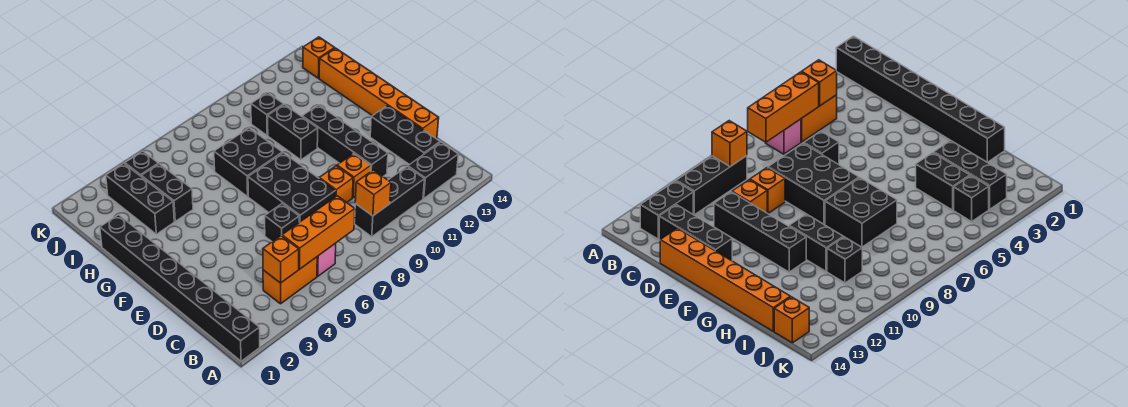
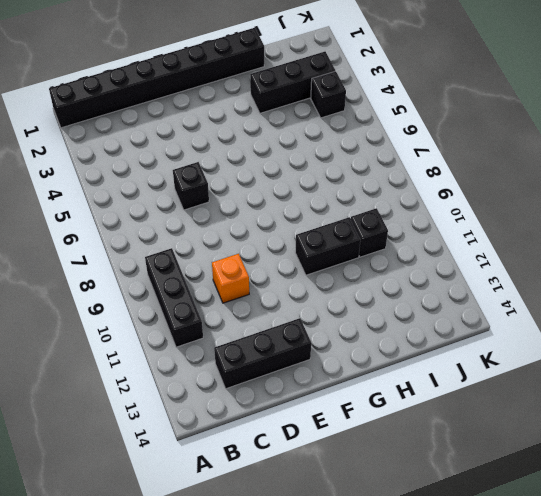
none -> orange brick B4:B5 level 1
none -> pink brick B6 level 1
none -> black brick B12:B13 level 1

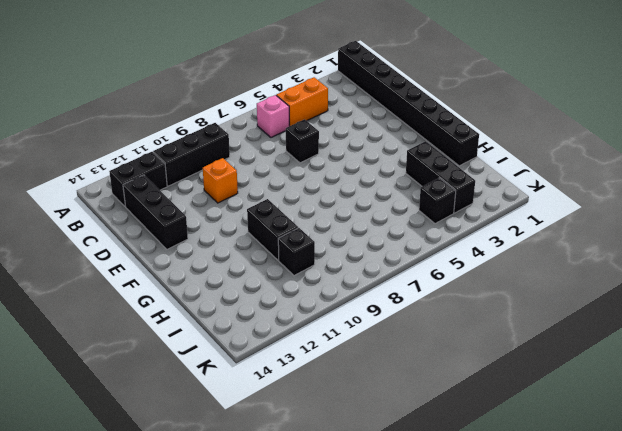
none -> black brick D7:F8 level 1
none -> orange brick D9 level 1
none -> black brick D11:G11 level 1

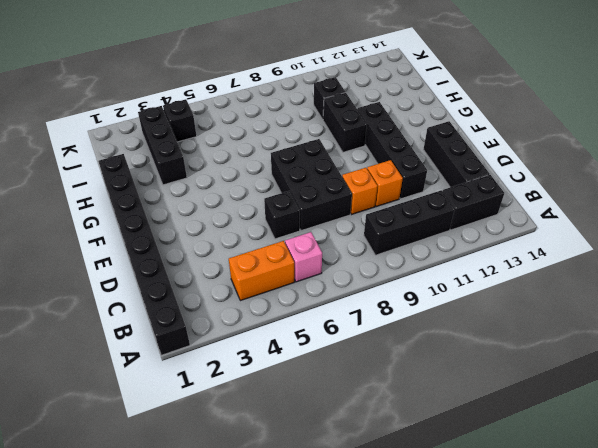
none -> orange brick D14:I14 level 1
none -> black brick G7:H8 level 1
none -> black brick H4:I4 level 1

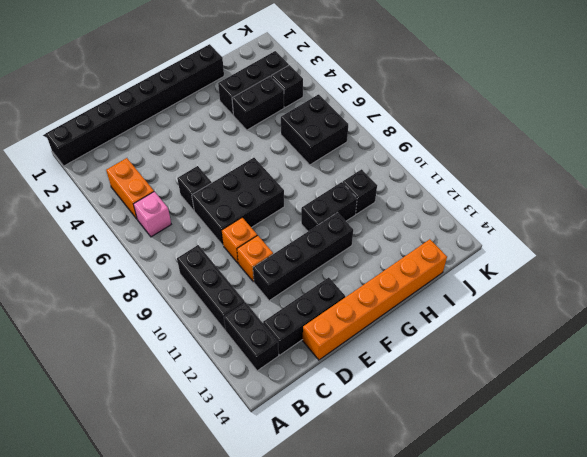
black brick I6:J7 level 1 -> black brick G7:H8 level 1
none -> orange brick J14 level 1
none -> orange brick B4 level 2
none -> orange brick B5:B7 level 2

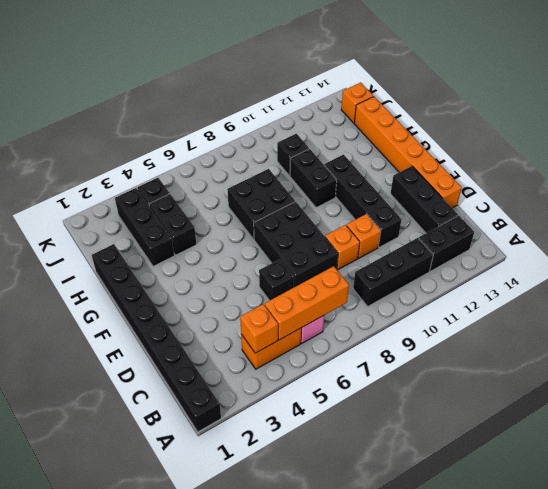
none -> orange brick B9 level 2

